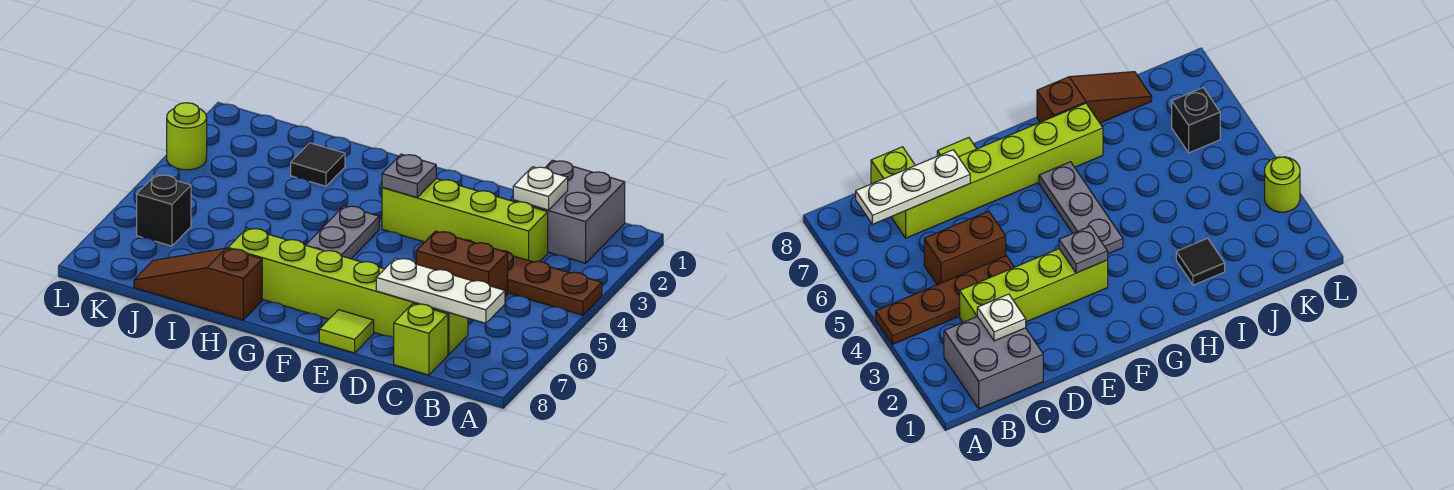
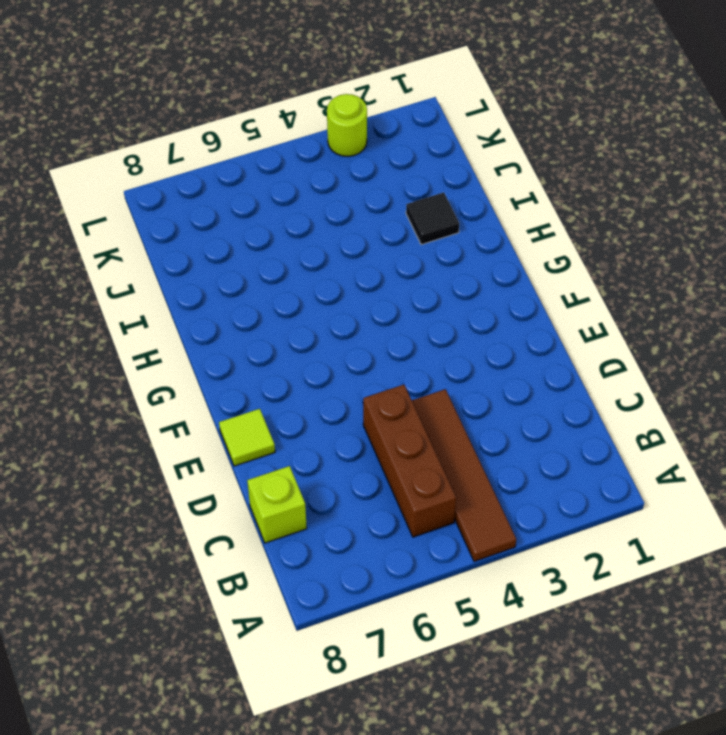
brown tile A4:D4 level 1 -> brown plate A4:D4 level 1
brown brick B5:D5 level 1 -> brown brick C5:D5 level 1
none -> grey brick B1:C2 level 1
none -> lime brick C3:F3 level 1
none -> lime brick C7:H7 level 1

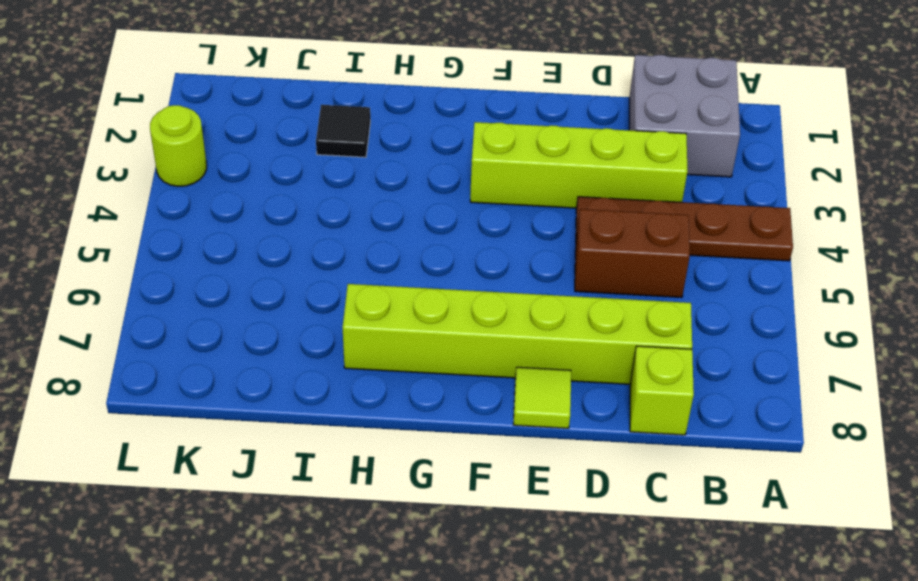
none -> grey plate G4:G6 level 1
none -> brown slope H8:J8 level 1 top H
none -> black brick K6 level 1

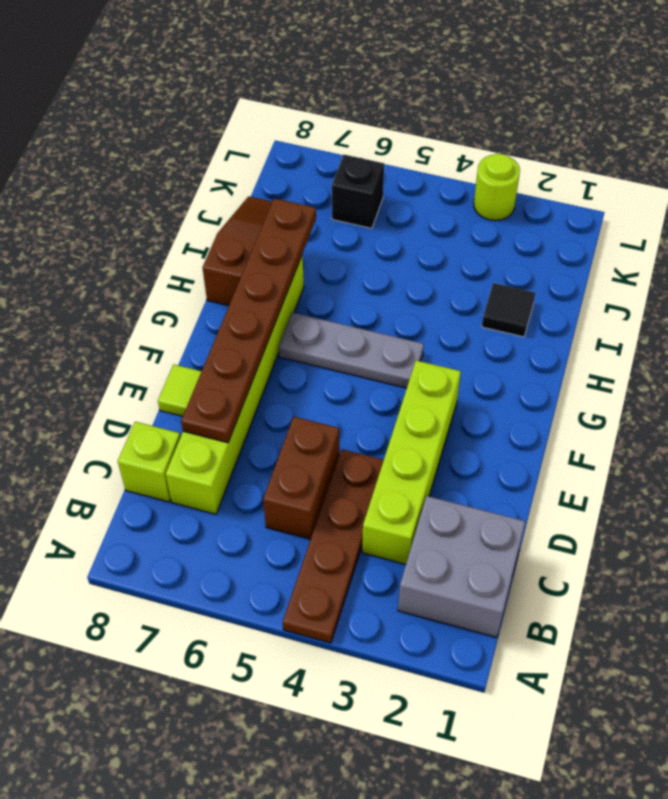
brown plate D7:I7 level 2 -> white plate B7:D7 level 2
none -> white plate C2 level 2
none -> grey plate F3 level 2

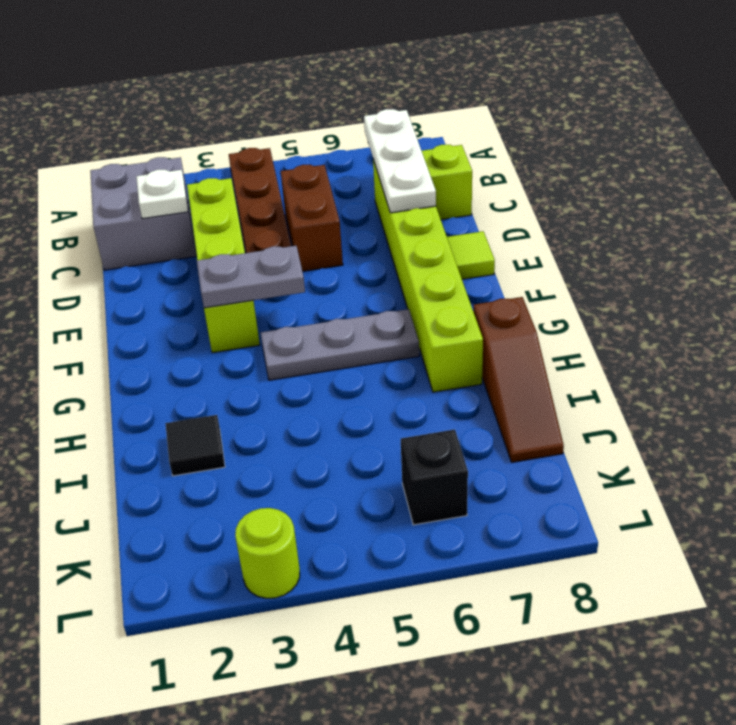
grey plate F3:F4 level 2 -> grey plate F3 level 2

